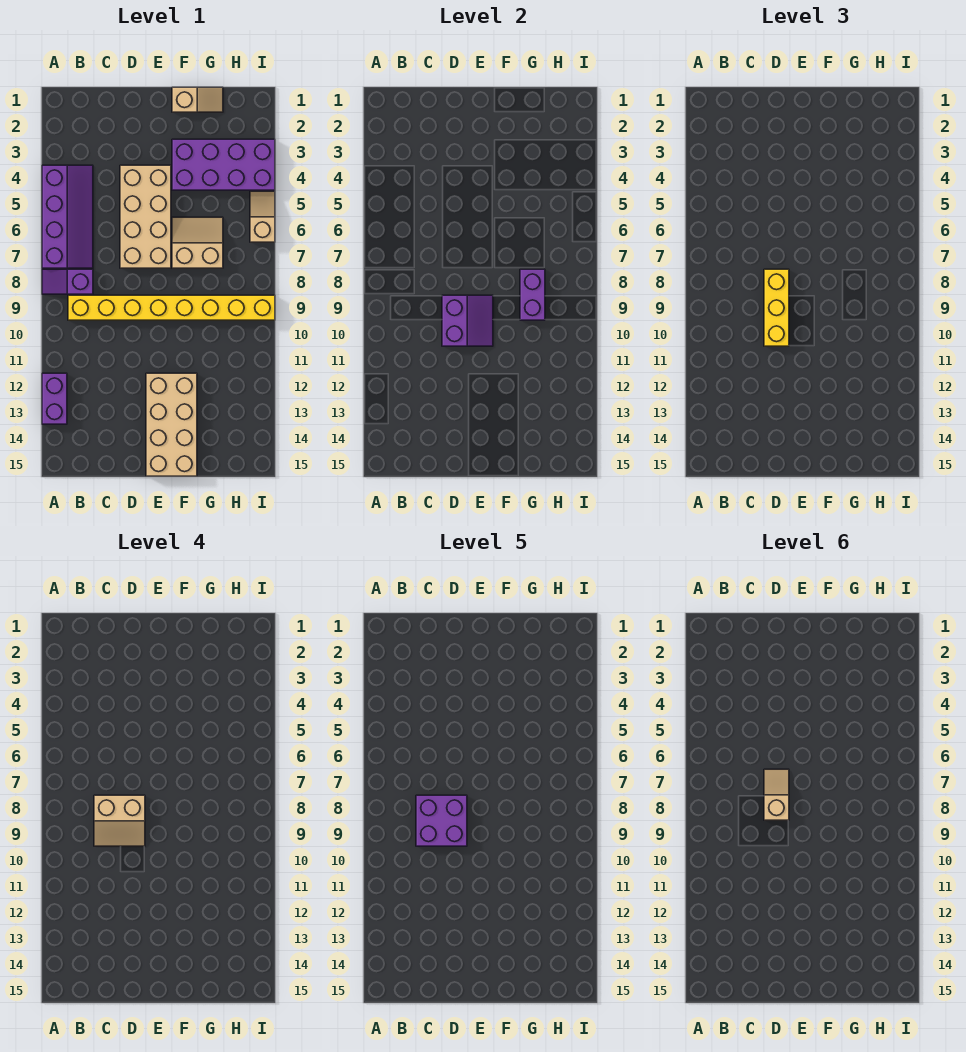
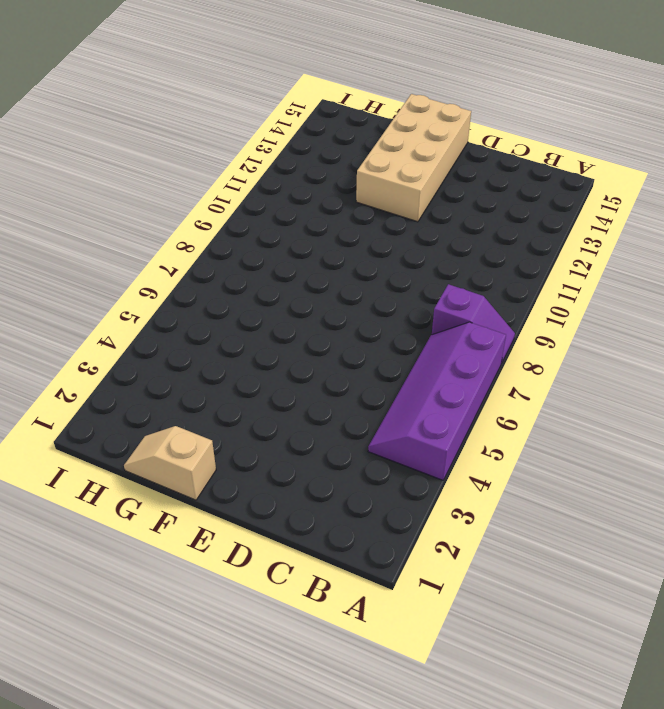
none -> purple brick A12:A13 level 1
none -> yellow brick B9:I9 level 1
none -> tan brick D4:E7 level 1

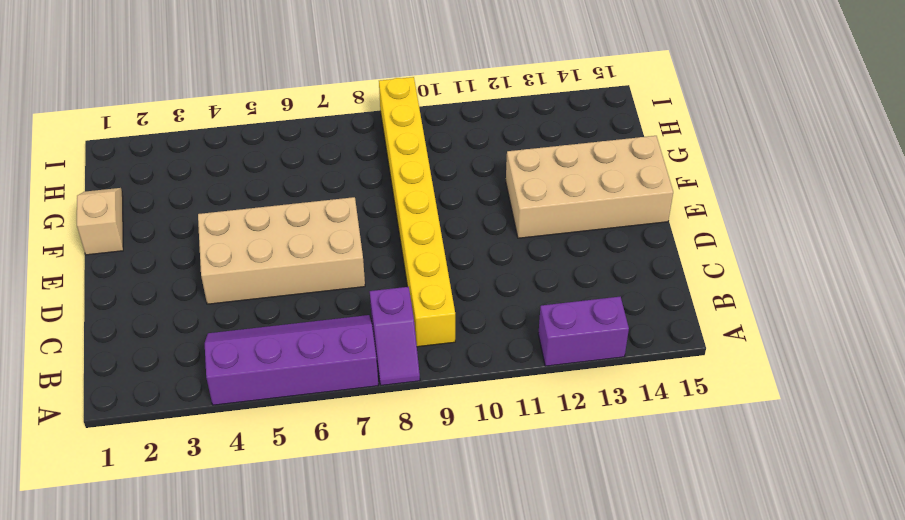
none -> purple brick F3:I4 level 1
none -> tan slope F6:G7 level 1 top 7
none -> tan slope I5:I6 level 1 top 6

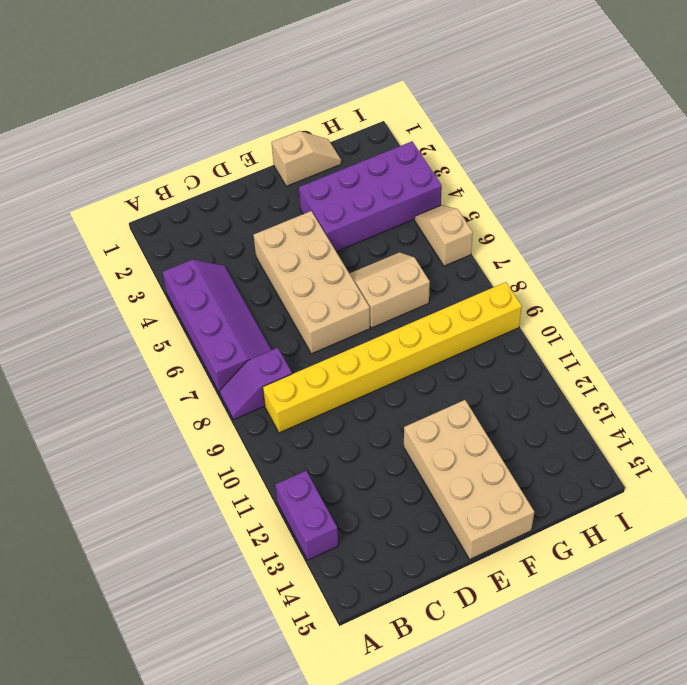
none -> purple slope D9:E10 level 2 top D
none -> purple brick G8:G9 level 2
none -> yellow brick D8:D10 level 3

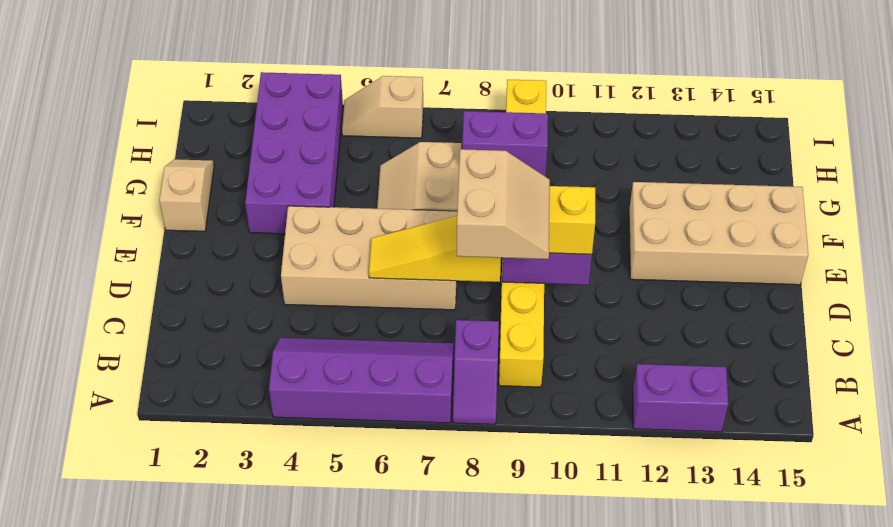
yellow slope D6:D8 level 2 top 8 -> none
none -> purple brick C8:D9 level 5
none -> tan slope D7:D8 level 6 top 8

